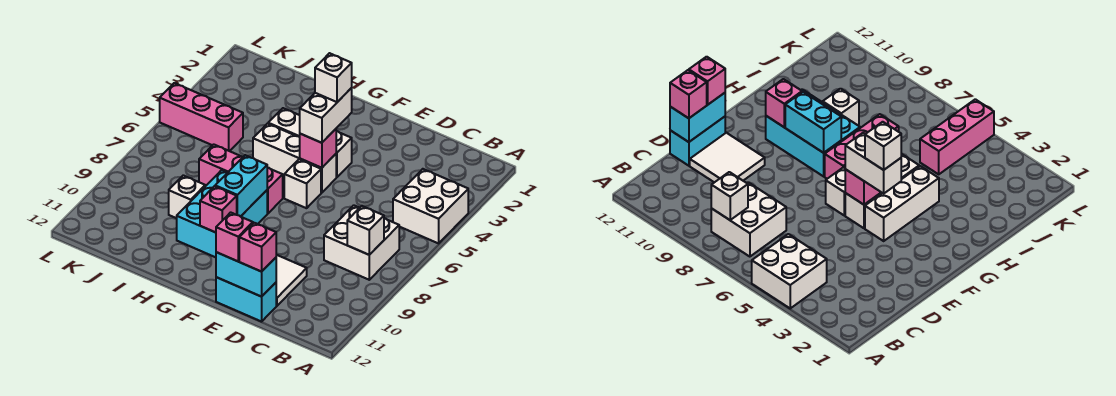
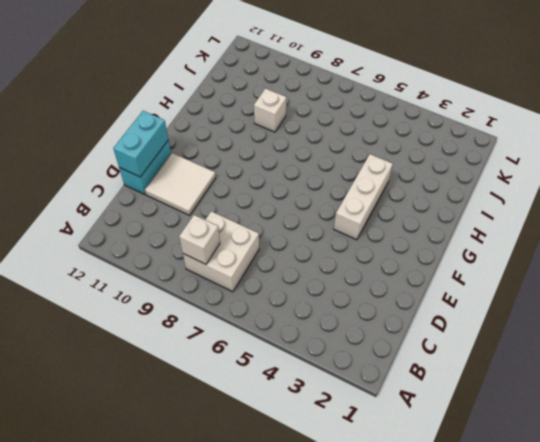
none -> white brick A4:B5 level 1
none -> white brick F5:H5 level 1
none -> white brick F6 level 1

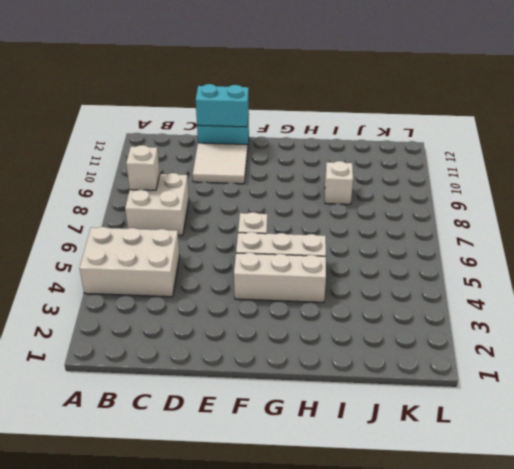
white brick A4:C5 level 1 -> white brick A4:B5 level 1
none -> pink brick G7:I7 level 1
none -> cyan brick G8:H10 level 1
none -> pink brick J5:L5 level 1

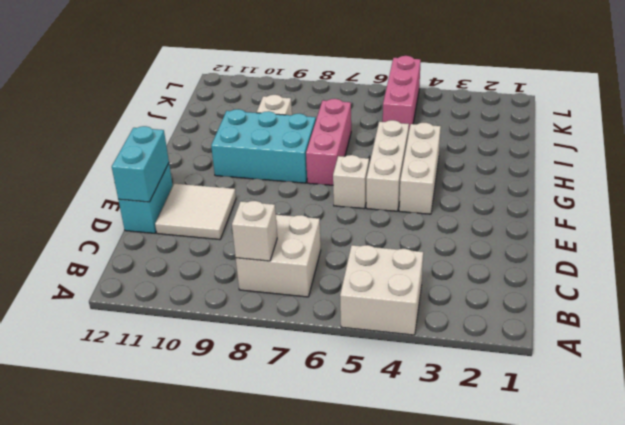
none -> pink brick F5 level 2
none -> cyan brick G8:G9 level 2
none -> pink brick G10 level 2

